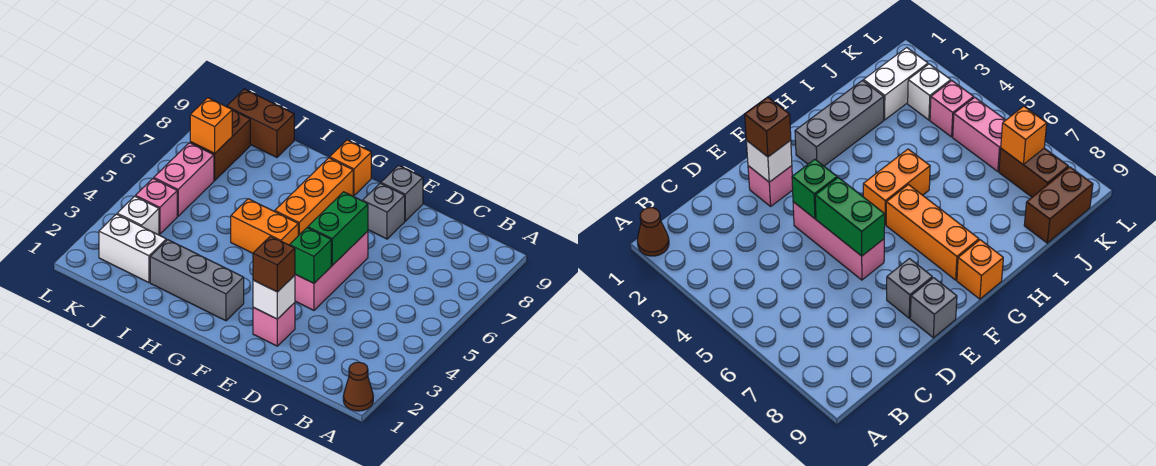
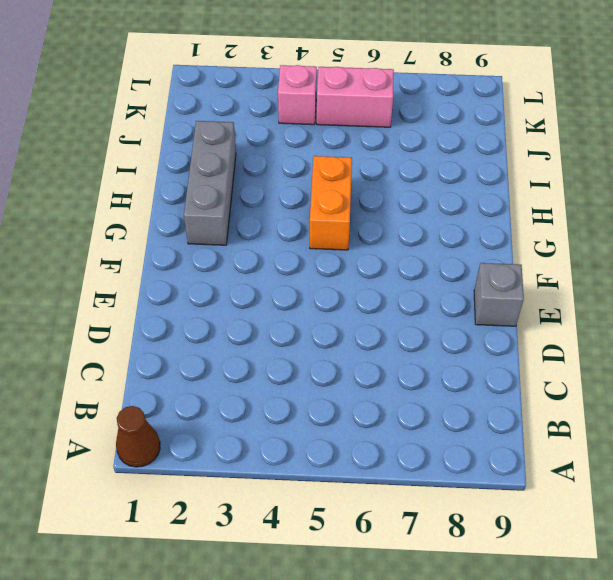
none -> pink brick E2 level 1
none -> pink brick E4:E6 level 1
none -> grey brick E8 level 1

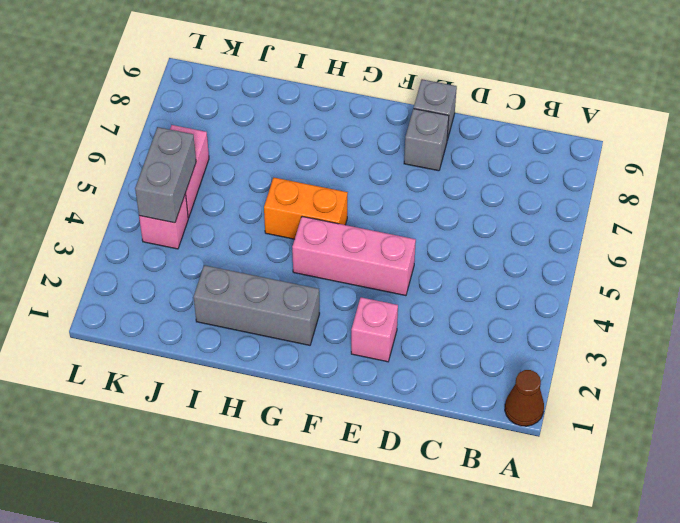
pink brick E4:G4 level 1 -> pink brick E4:E6 level 1
grey brick K4:K5 level 2 -> none
none -> orange brick G6:G8 level 1
none -> orange brick G9 level 1
none -> white brick J2:K2 level 1

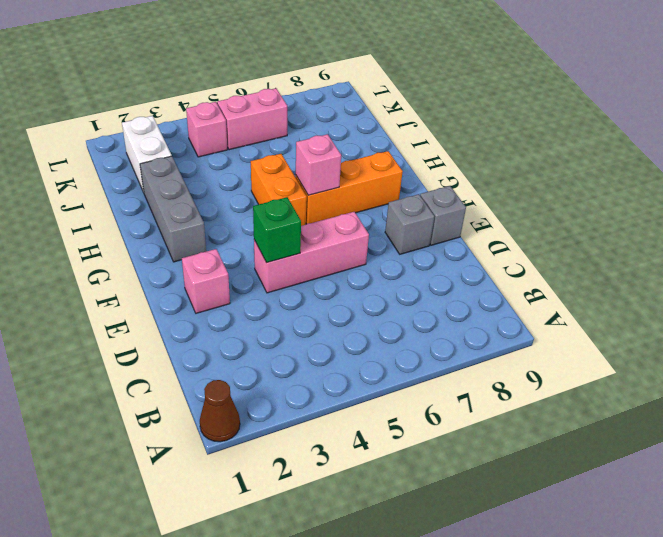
pink brick G6 level 2 -> none
none -> orange brick G9 level 1
none -> brown brick J9:K9 level 1
none -> white brick K3 level 1

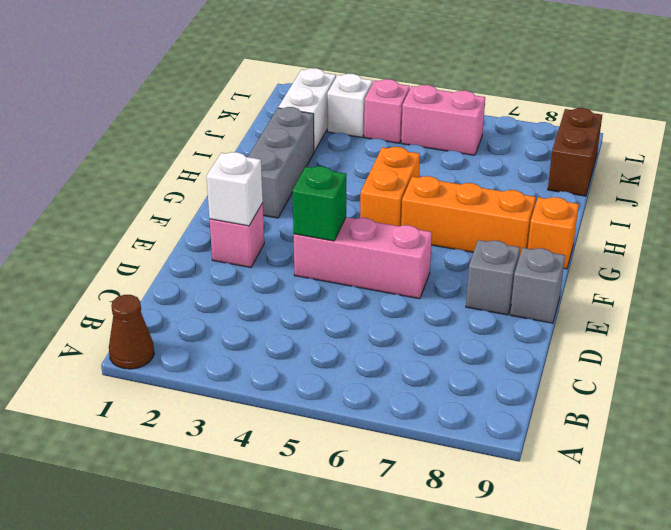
none -> brown brick K7:K8 level 1
none -> green brick E5:E6 level 2
none -> orange brick K7 level 2

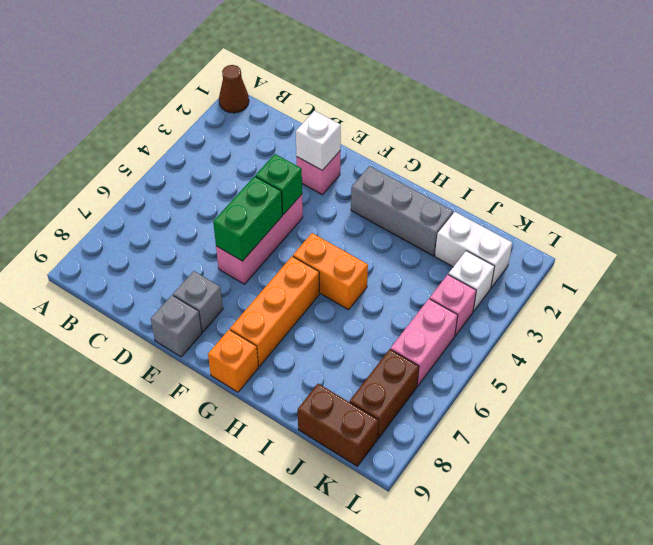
none -> orange brick K7 level 2
none -> brown brick E2 level 3

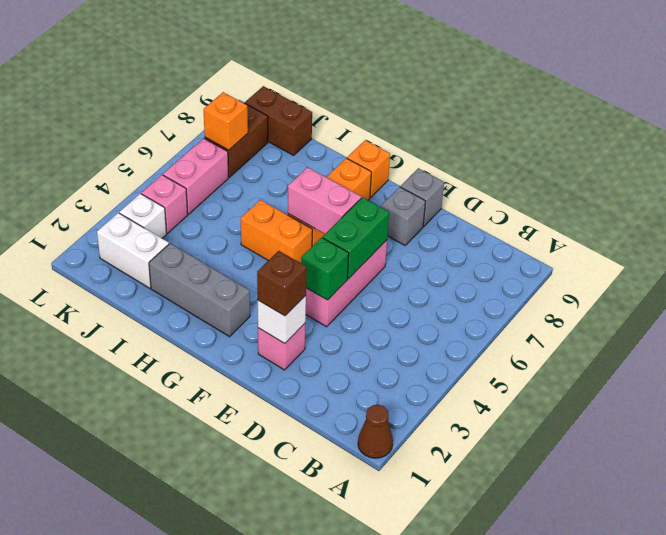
pink brick F6:G6 level 2 -> none

